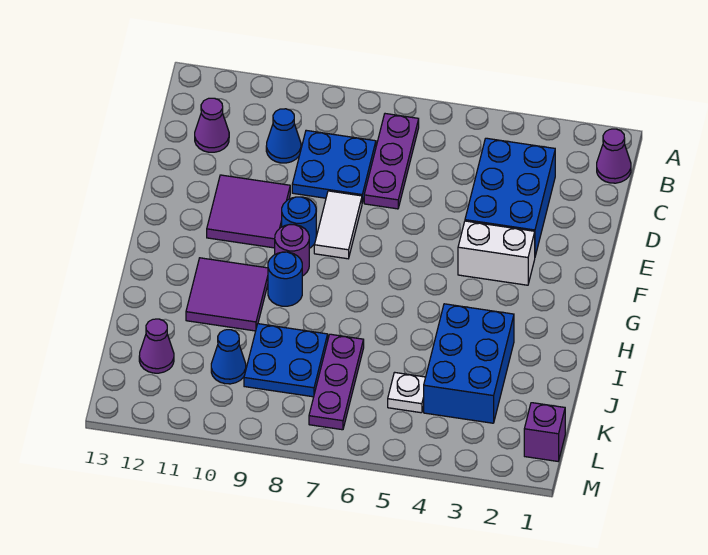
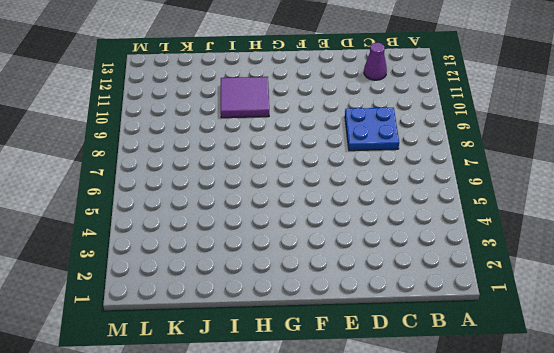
none -> purple cone B1 level 1
none -> purple plate B7:D7 level 1
none -> blue brick C3:E4 level 1

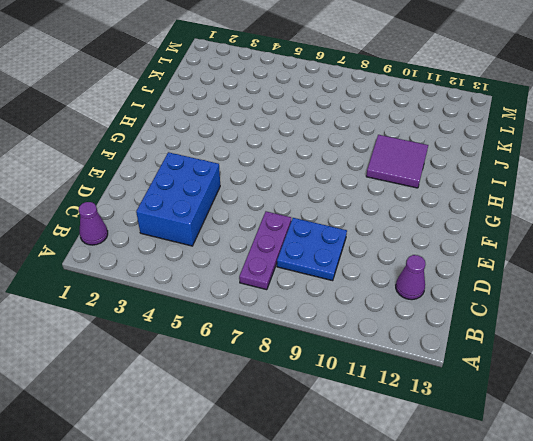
none -> blue cone C10 level 1
none -> white tile E8:F8 level 1
none -> purple tile E10:F11 level 1

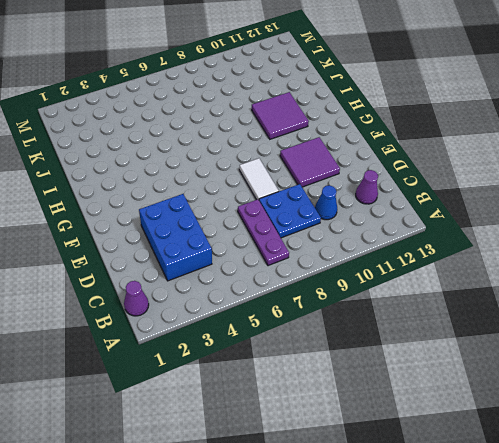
none -> white brick F3:F4 level 1
none -> blue round brick F9 level 1
none -> purple round brick G9 level 1

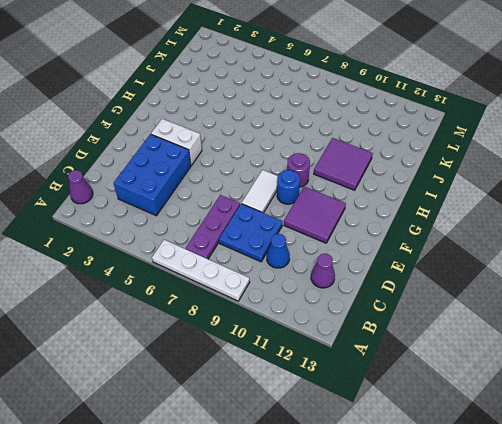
white plate A6:A9 level 1 -> none
none -> blue round brick H9 level 1
none -> blue brick I3:K4 level 1
none -> purple plate J7:L7 level 1

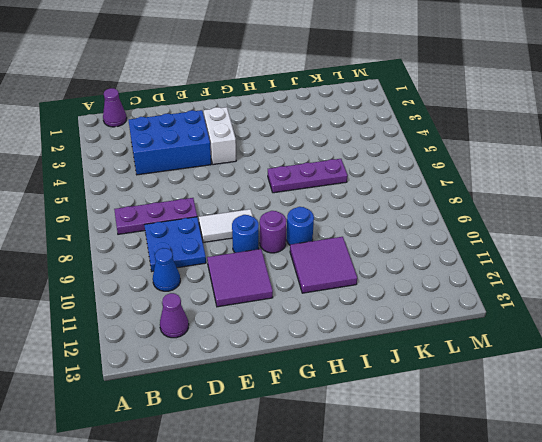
purple plate H6:J6 level 1 -> purple plate J7:L7 level 1
none -> blue brick I3:K4 level 1
none -> blue plate J8:K9 level 1
none -> white plate K5 level 1

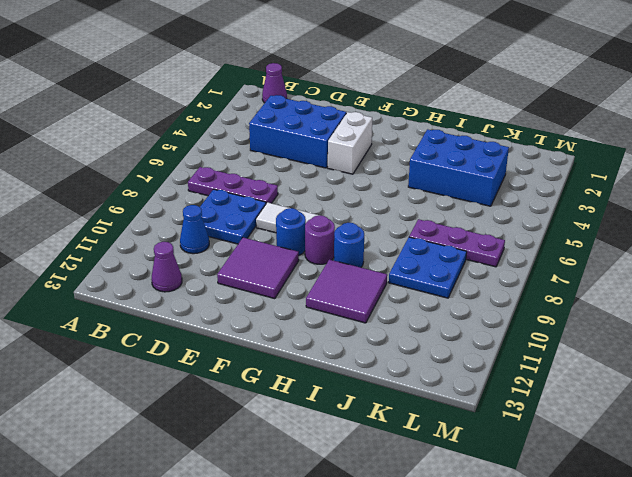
none -> white plate K5 level 1
none -> blue cone K10 level 1
none -> purple cone K12 level 1

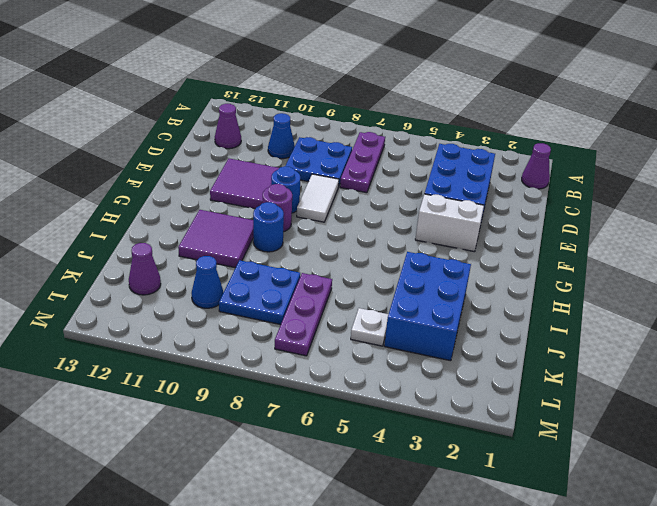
none -> purple brick L1 level 1

